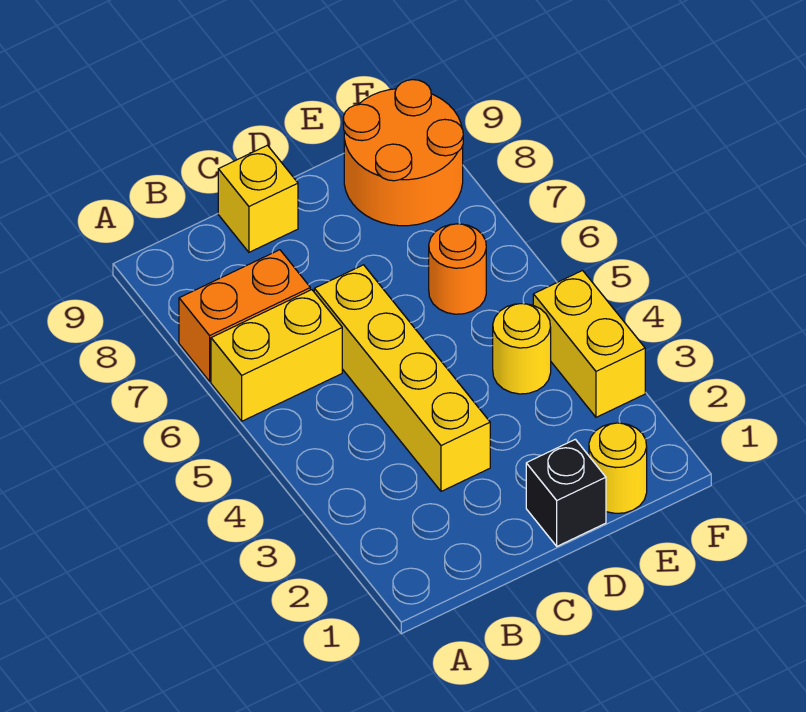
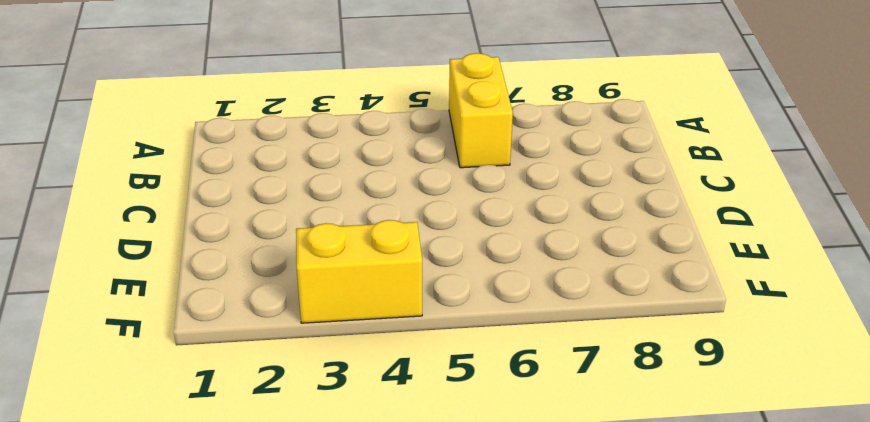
none -> orange brick A7:B7 level 1
none -> yellow brick C3:C6 level 1

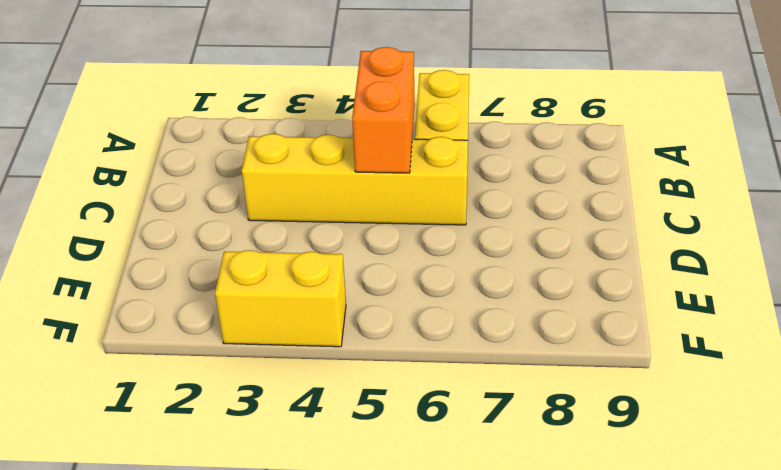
orange brick B5:C5 level 2 -> orange brick A7:B7 level 1
none -> yellow brick C9 level 1
none -> black brick D1 level 1

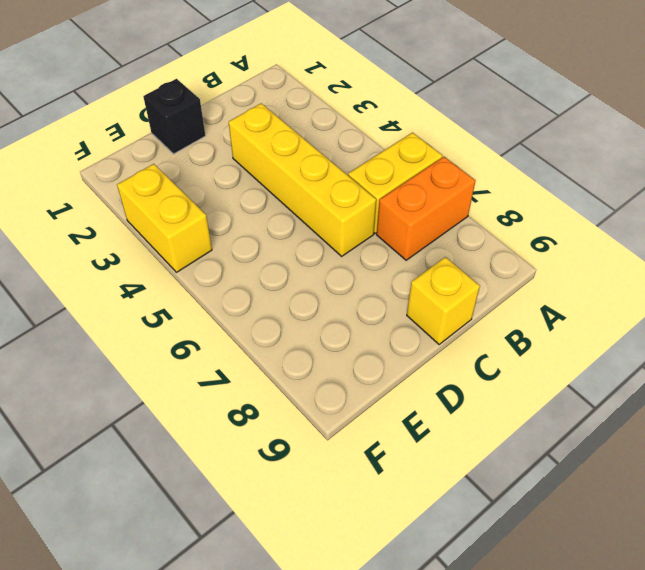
none -> yellow round brick E1 level 1
none -> yellow round brick E4 level 1

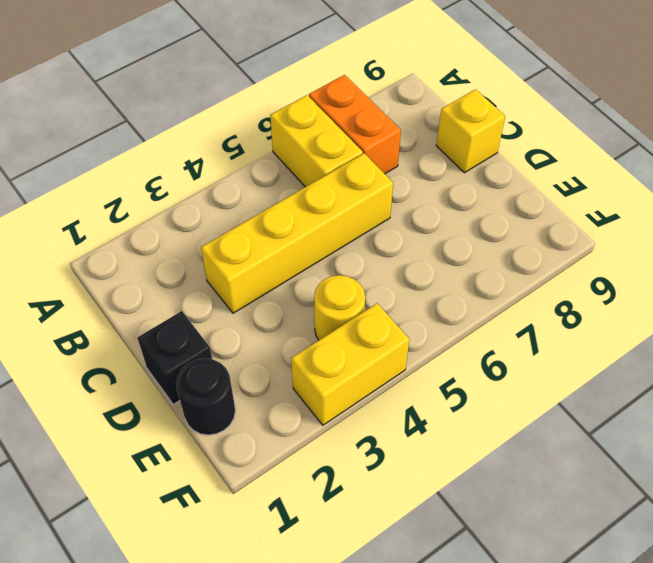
black round brick E1 level 1 -> yellow round brick E1 level 1
none -> orange round brick E6 level 1
none -> orange round brick E8:F9 level 1

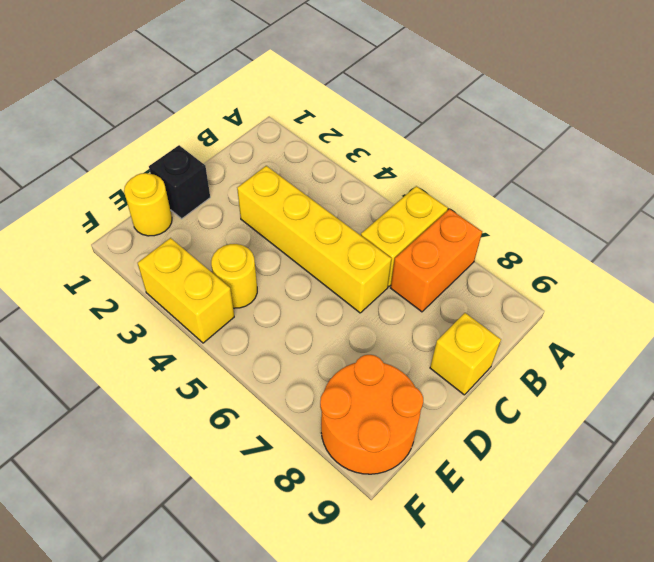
none -> orange round brick E6 level 1

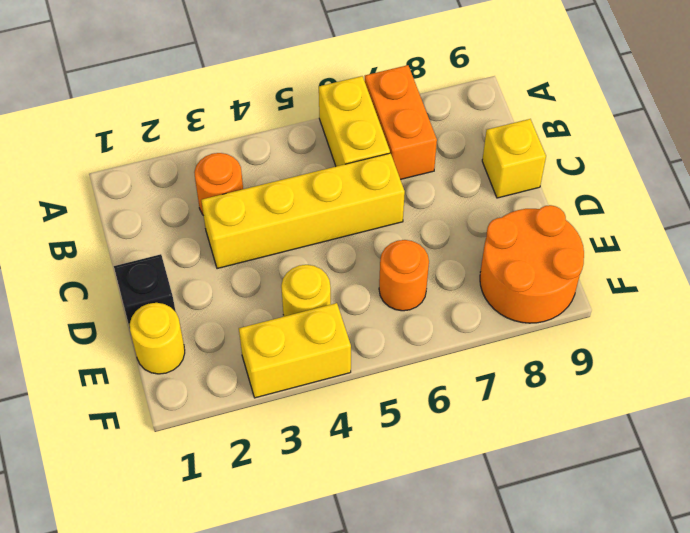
orange round brick B3 level 1 -> none

